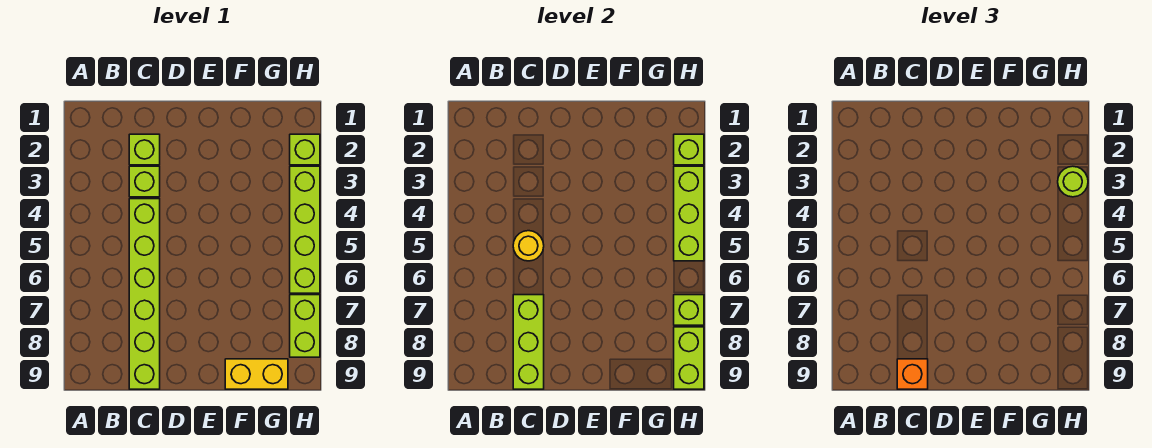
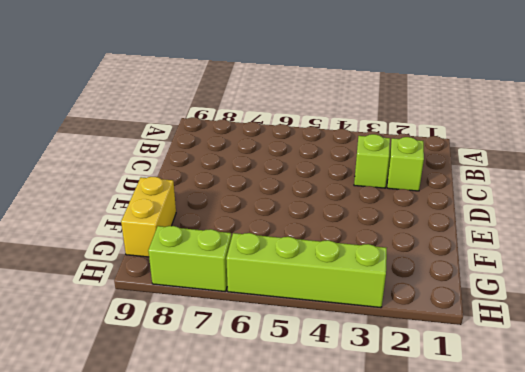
none -> lime brick C4:C9 level 1
none -> lime brick H2 level 1
none -> yellow round brick C5 level 2

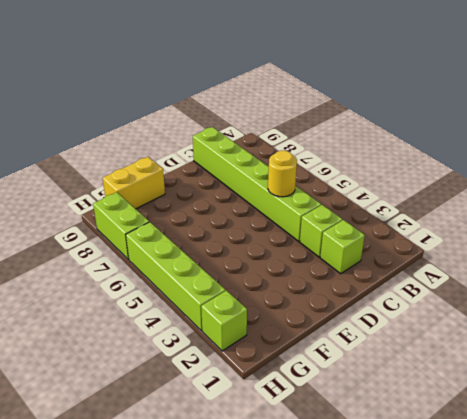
none -> lime brick C7:C9 level 2
none -> lime brick H2 level 2
none -> lime brick H3:H5 level 2

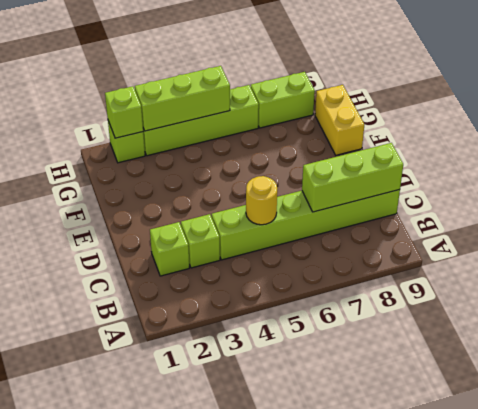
none -> lime brick H7 level 2
none -> lime brick H8:H9 level 2
none -> orange brick C9 level 3

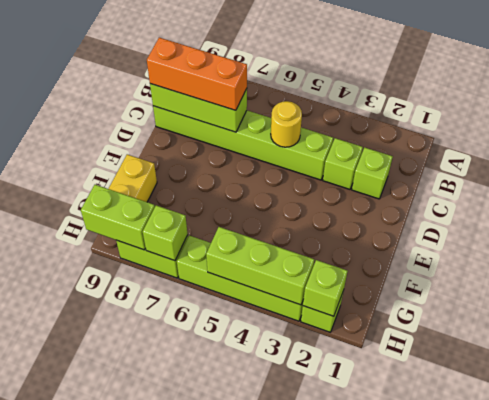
orange brick C7:C9 level 3 -> orange brick C9 level 3
none -> lime round brick H3 level 3

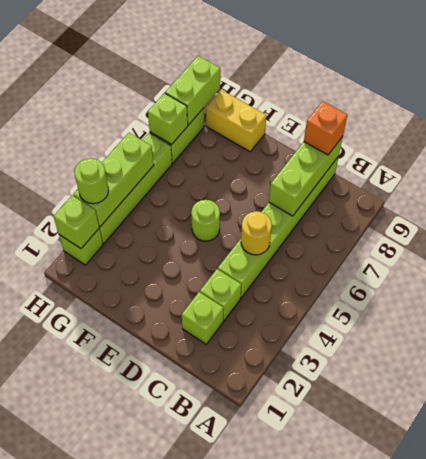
lime round brick E5 level 1 -> none

